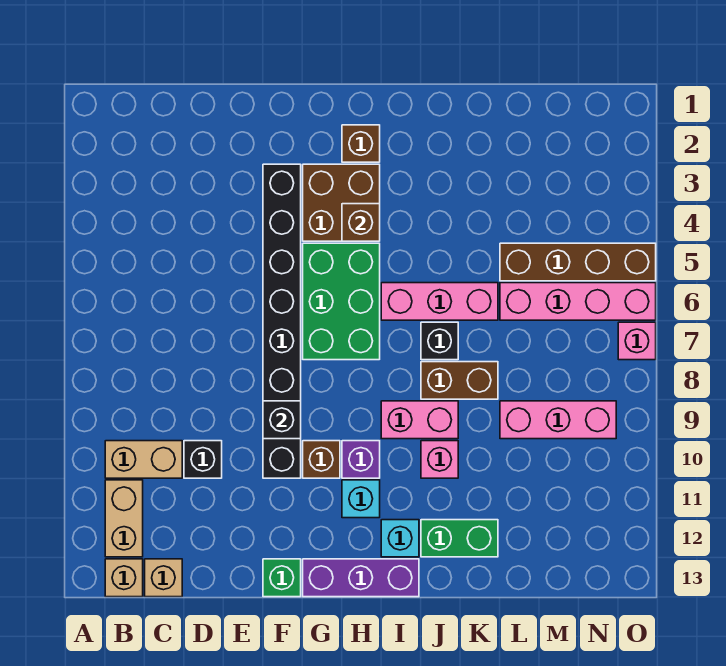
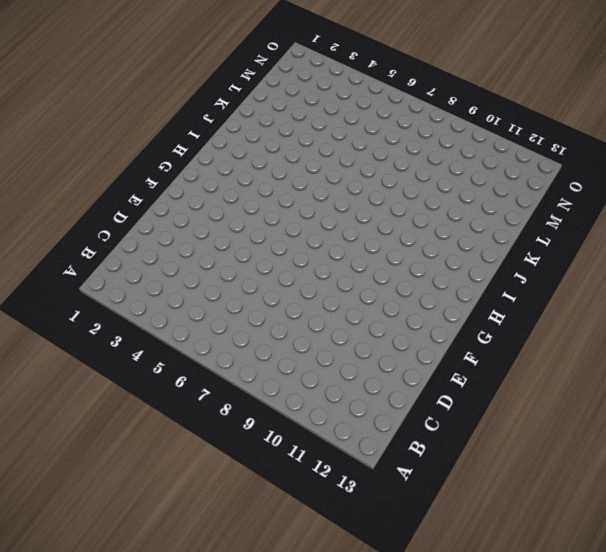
none -> tan brick B10:C10 level 1
none -> tan brick B11:B12 level 1
none -> tan brick B13 level 1

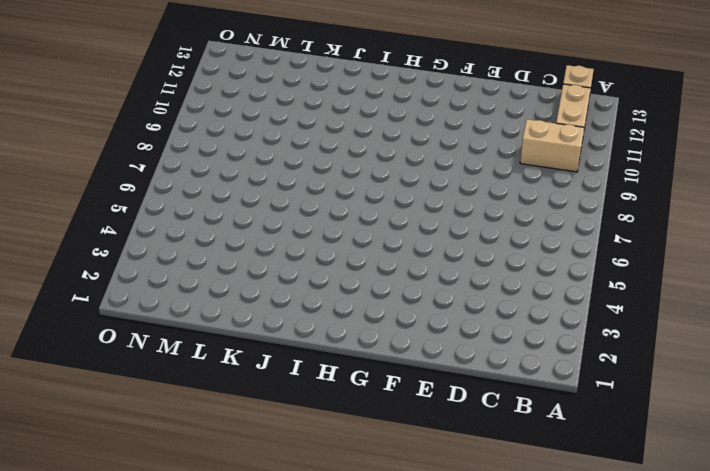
none -> tan brick C13 level 1
none -> black brick D10 level 1
none -> black brick F3:F10 level 1

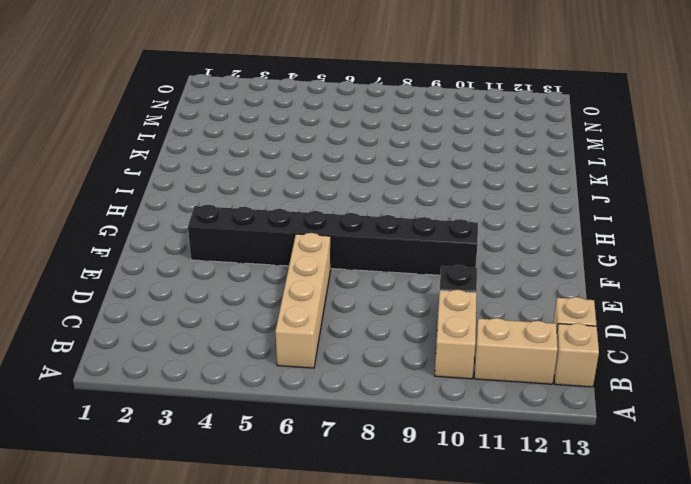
tan brick B6:E6 level 1 -> none
none -> green brick F13 level 1
none -> brown brick G3:H4 level 1
none -> green brick G5:H7 level 1

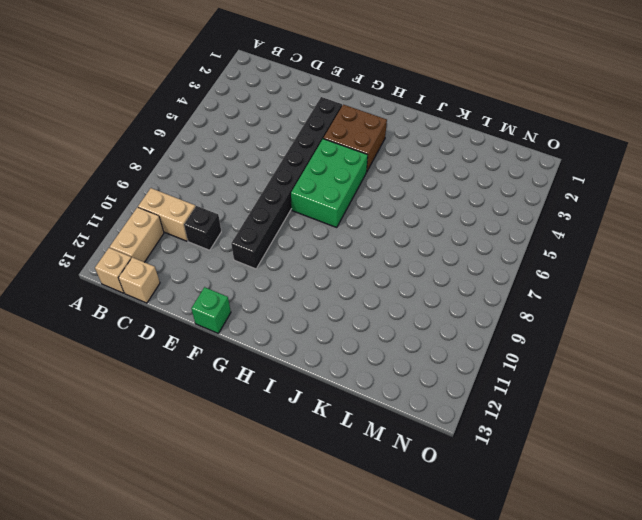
none -> brown brick G10 level 1
none -> purple brick G13:I13 level 1
none -> brown brick H2 level 1

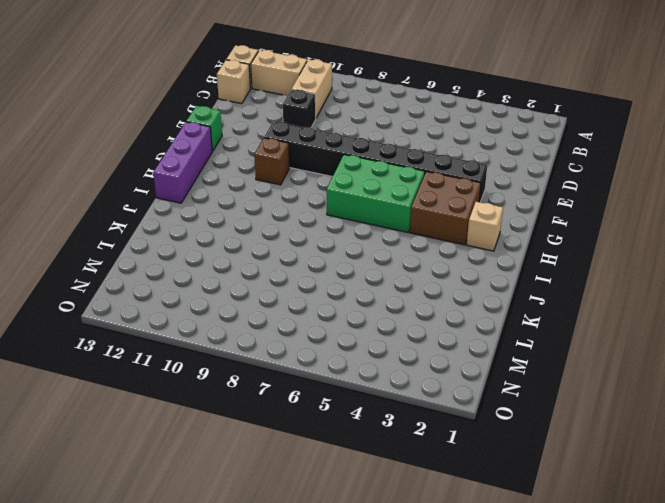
tan brick H2 level 1 -> brown brick H2 level 1
none -> purple brick H10 level 1
none -> cyan brick H11 level 1
none -> pink brick I6:K6 level 1

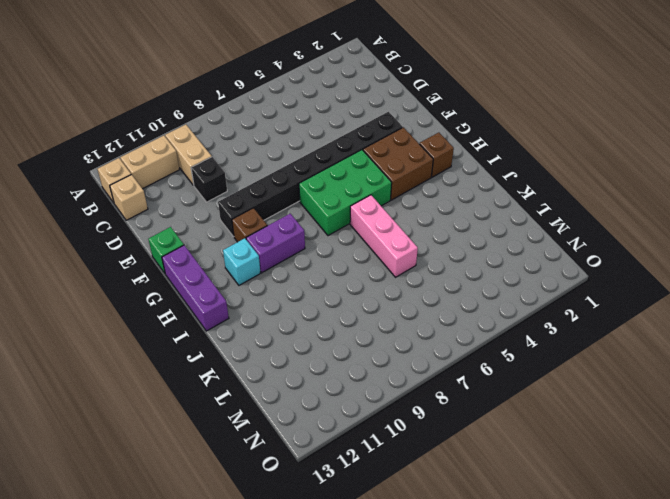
purple brick H9:H10 level 1 -> purple brick H10 level 1
none -> pink brick I9:J9 level 1
none -> cyan brick I12 level 1
none -> black brick J7 level 1

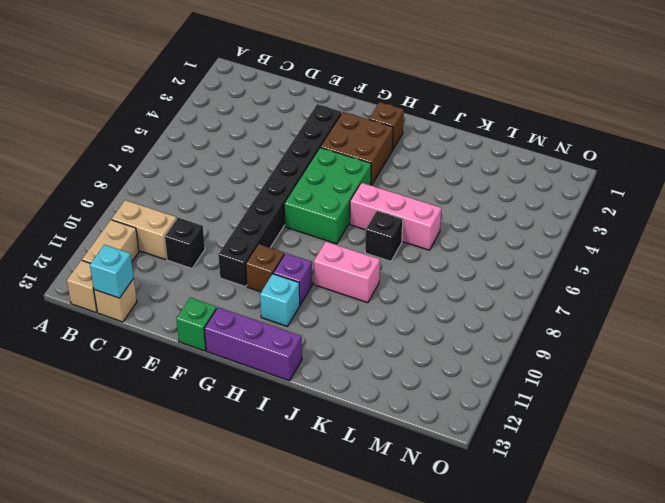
cyan brick C13 level 2 -> cyan brick I12 level 1
none -> brown brick J8:K8 level 1
none -> pink brick J10 level 1
none -> green brick J12:K12 level 1

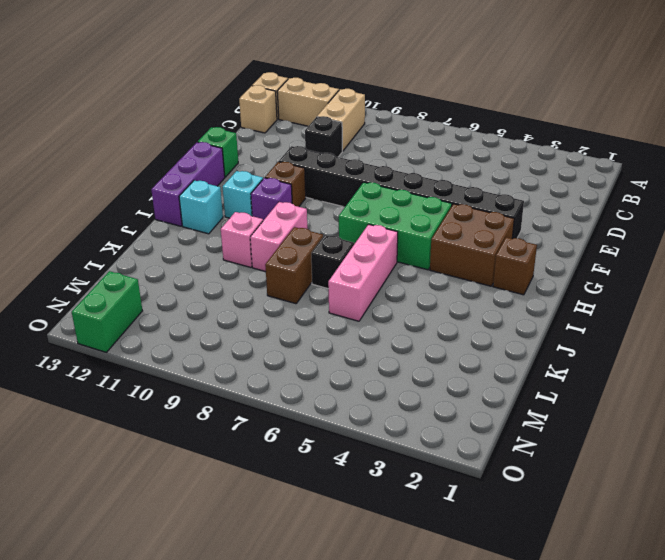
green brick N12:O12 level 1 -> green brick J12:K12 level 1
none -> brown brick L5:O5 level 1
none -> pink brick L6:O6 level 1
none -> pink brick L9:N9 level 1

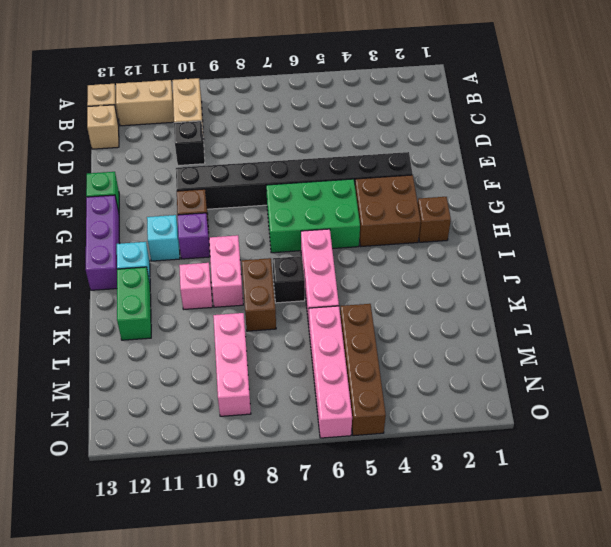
none -> pink brick O7 level 1
none -> black brick F9 level 2
none -> brown brick H4 level 2

